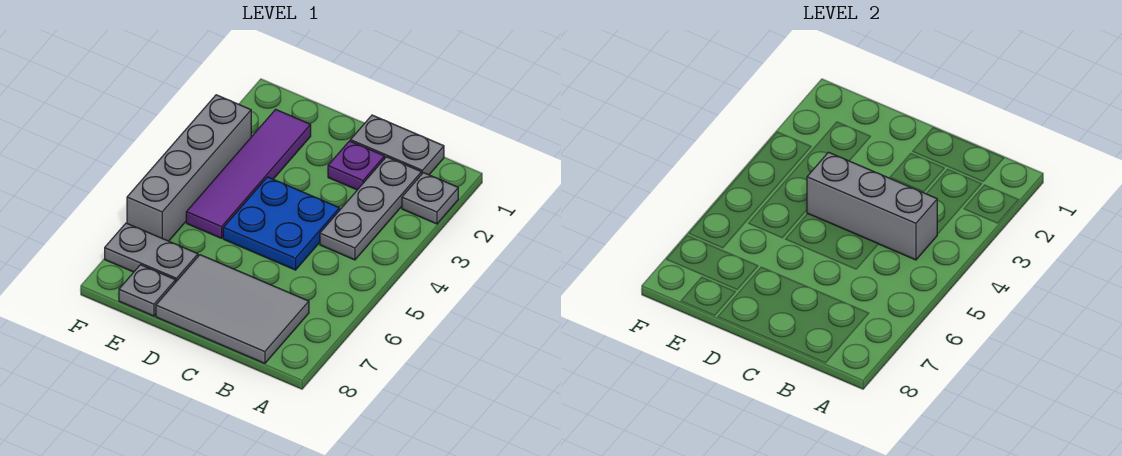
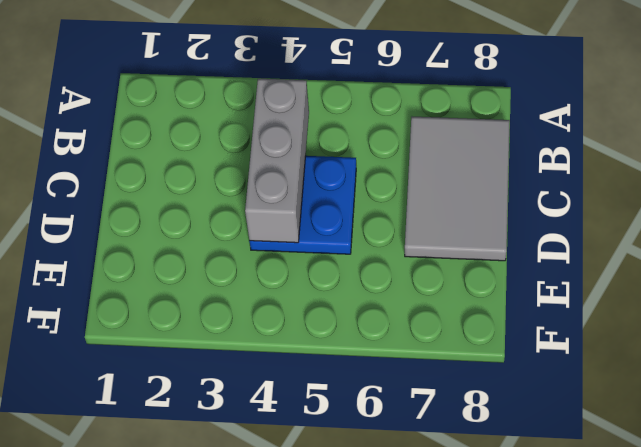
none -> grey plate A2 level 1
none -> grey plate B1:C1 level 1

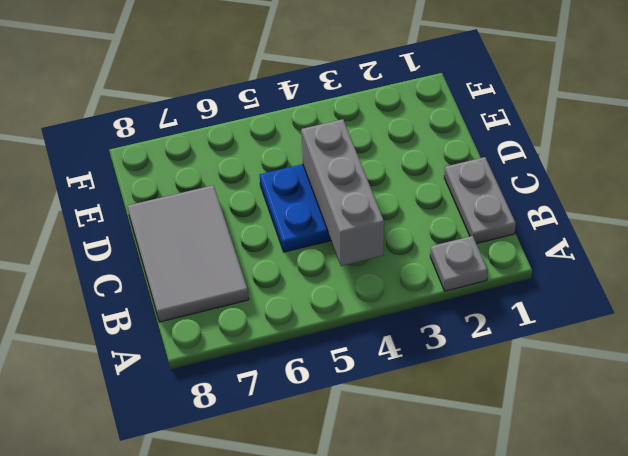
none -> grey plate B2:B4 level 1
none -> purple plate C2 level 1

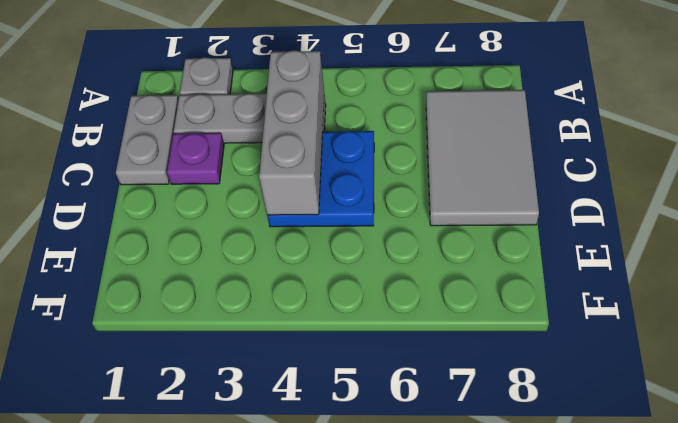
none -> purple tile E2:E5 level 1
none -> grey plate E7:F7 level 1

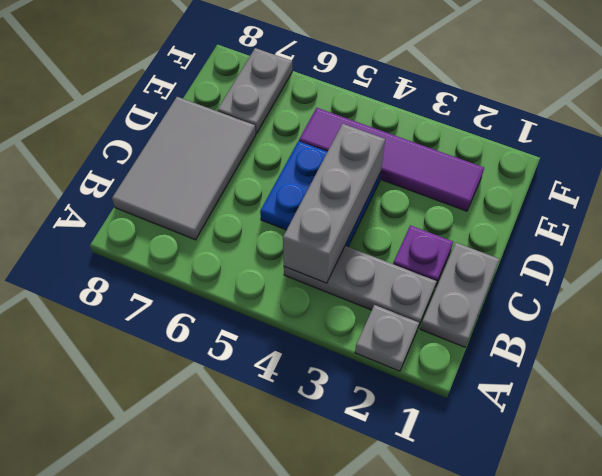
none -> grey plate E8 level 1
none -> grey brick F3:F6 level 1

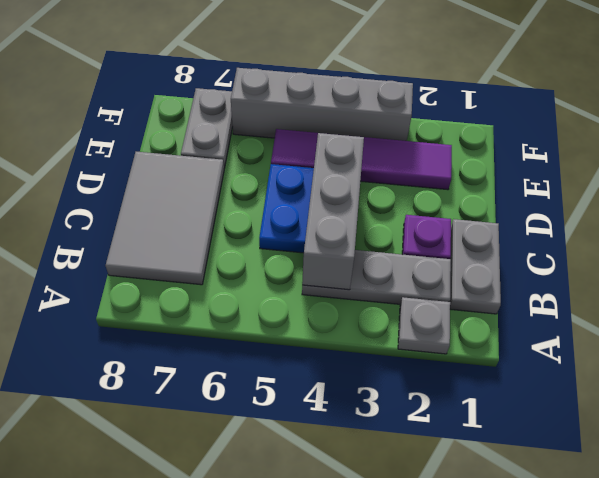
none -> grey plate E8 level 1

